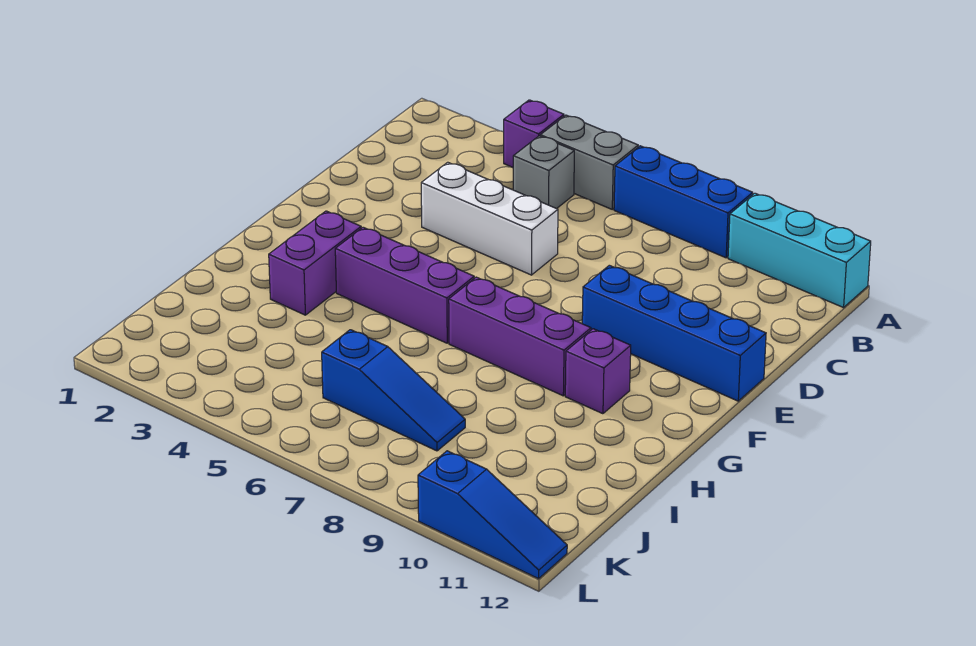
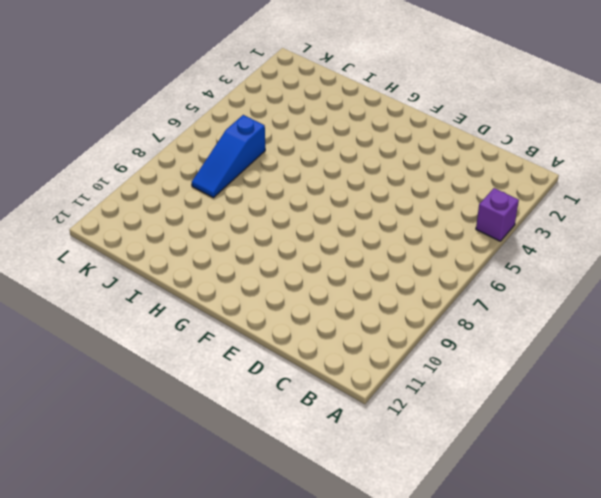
none -> grey brick A5:A6 level 1
none -> blue brick A7:A9 level 1
none -> cyan brick A10:A12 level 1

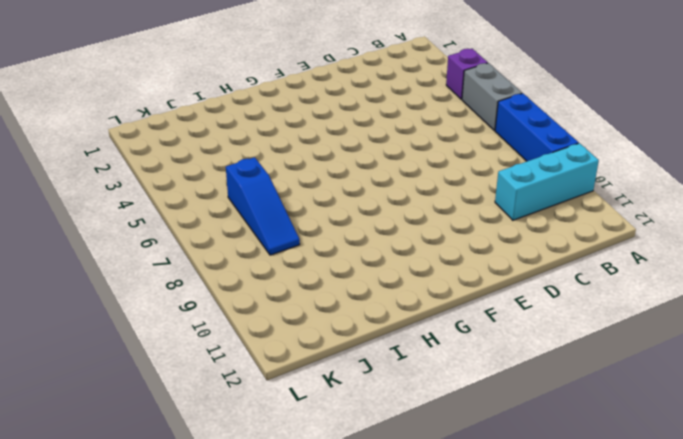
cyan brick A10:C10 level 1 -> cyan brick A10:A12 level 1
none -> grey brick B5 level 1
none -> white brick D4:D6 level 1
none -> blue brick E9:E12 level 1

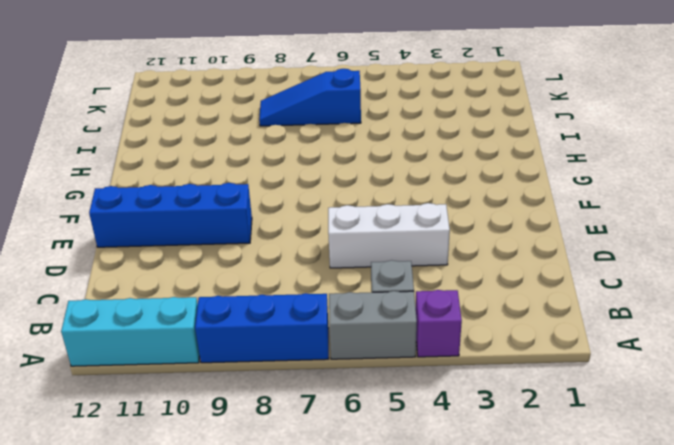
none -> purple brick G3:H3 level 1
none -> purple brick G4:G6 level 1
none -> purple brick G7:G9 level 1

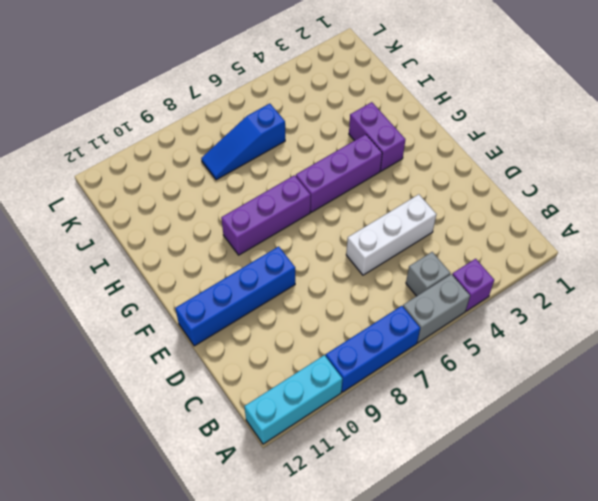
none -> purple brick G10 level 1
none -> blue slope L10:L12 level 1 top 10

